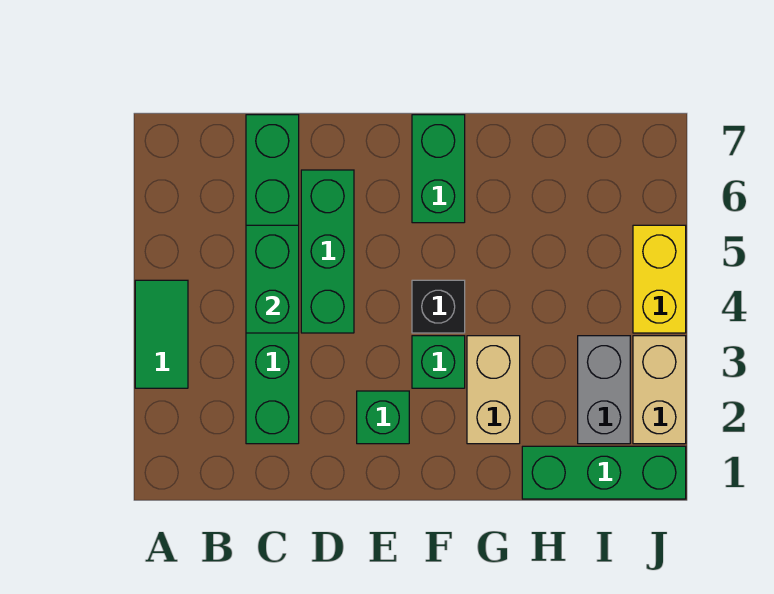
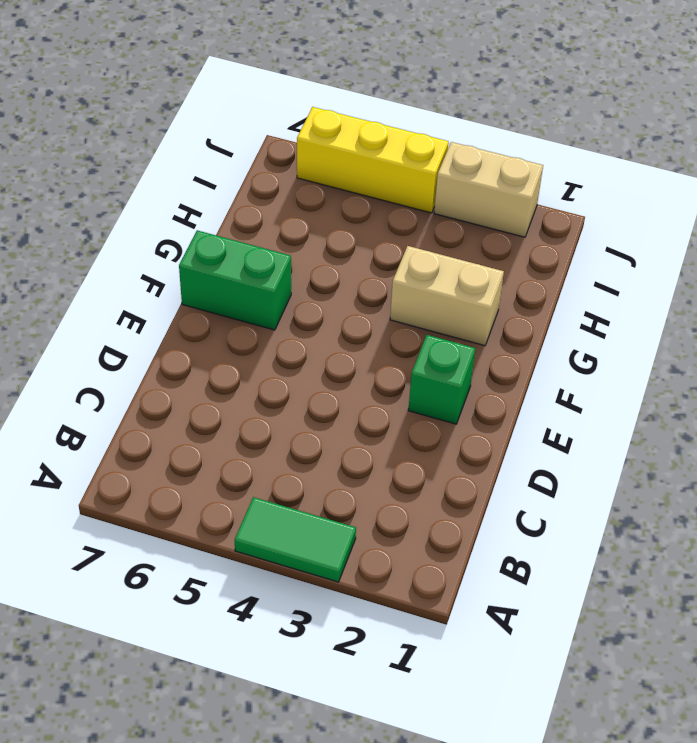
yellow brick J4:J6 level 1 -> yellow brick J4:J5 level 1
none -> green brick C2:C7 level 1
none -> green brick D4:D6 level 1
none -> green brick F3 level 1

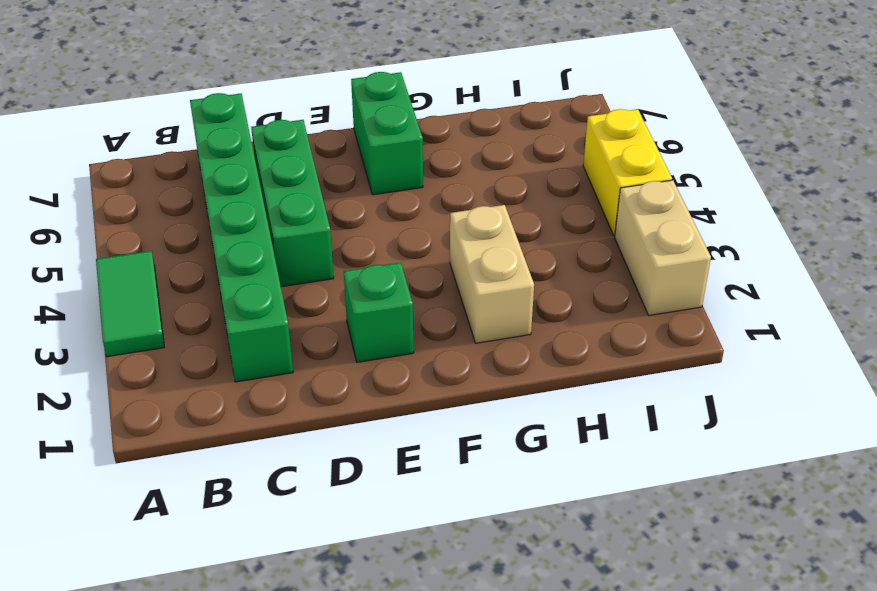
none -> green brick F3 level 1
none -> black brick F4 level 1
none -> green brick H1:J1 level 1

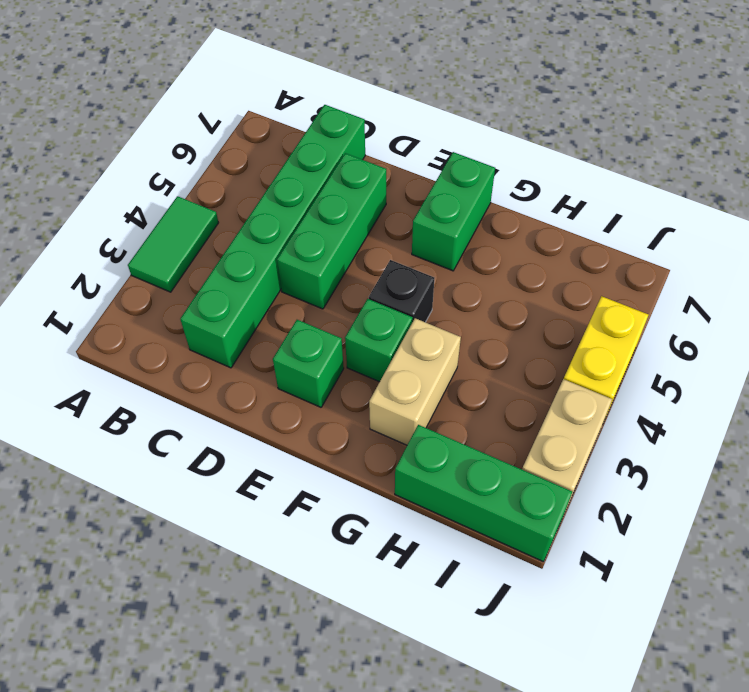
none -> grey brick I2:I3 level 1
none -> green brick C4:C5 level 2

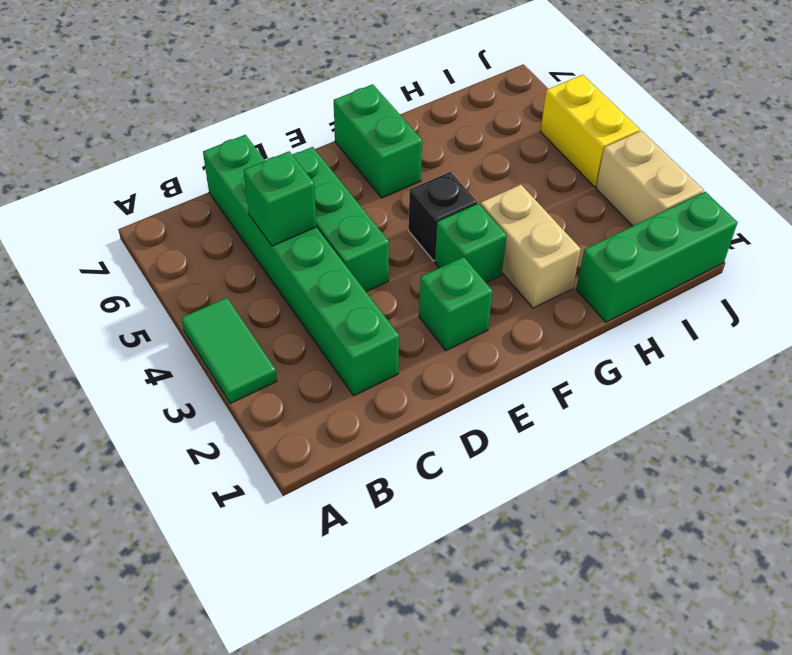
green brick C5 level 2 -> green brick C4:C5 level 2
none -> grey brick I2:I3 level 1

